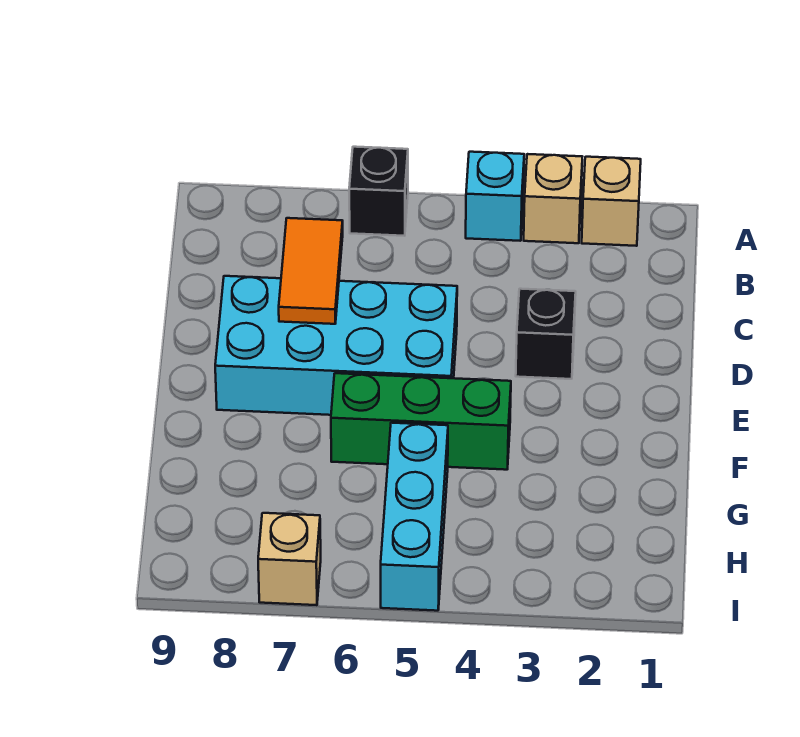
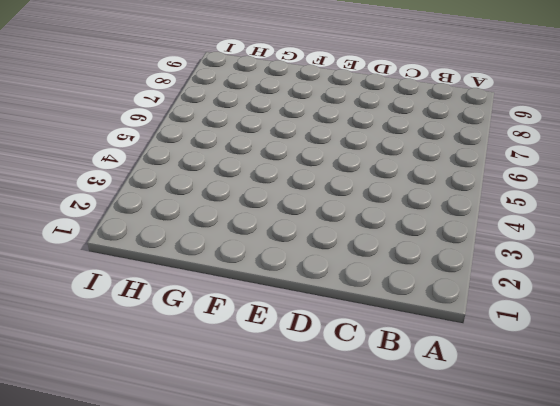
none -> tan brick A2 level 1
none -> tan brick A3 level 1

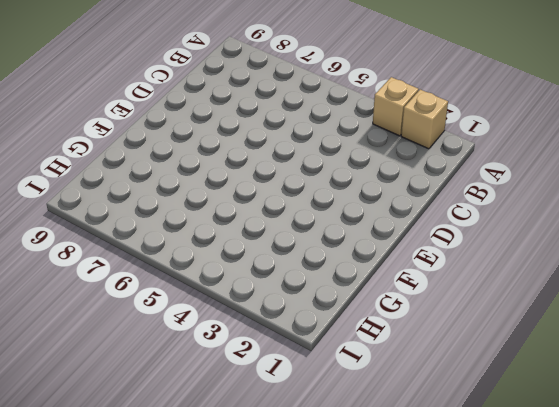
none -> cyan brick A4 level 1
none -> black brick A6 level 1

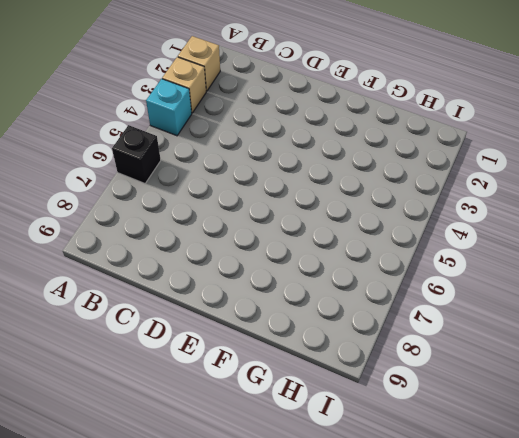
none -> black brick D3 level 1
none -> cyan brick D5:E8 level 1

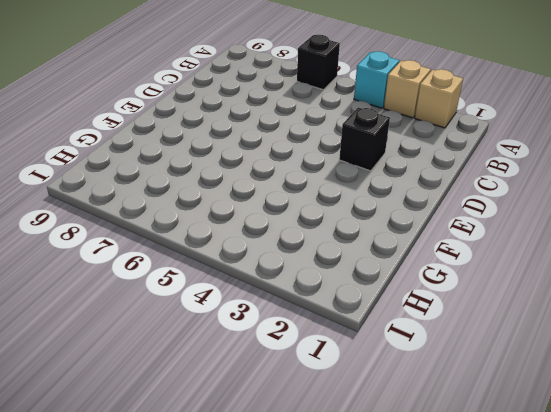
none -> cyan brick D5:E8 level 1
none -> green brick F4:F6 level 1

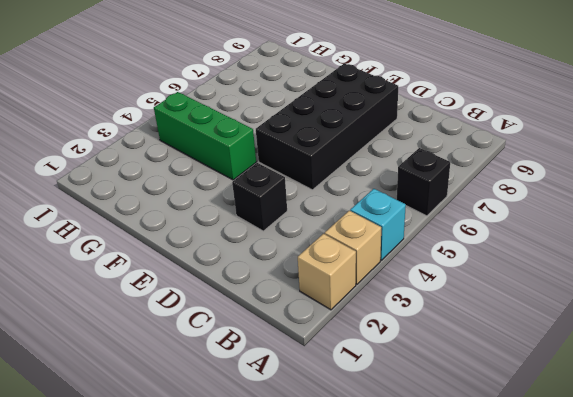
black brick D5:E8 level 1 -> cyan brick D5:E8 level 1
green brick F4:H4 level 1 -> green brick F4:F6 level 1
none -> cyan brick G5:I5 level 1
none -> tan brick I7 level 1

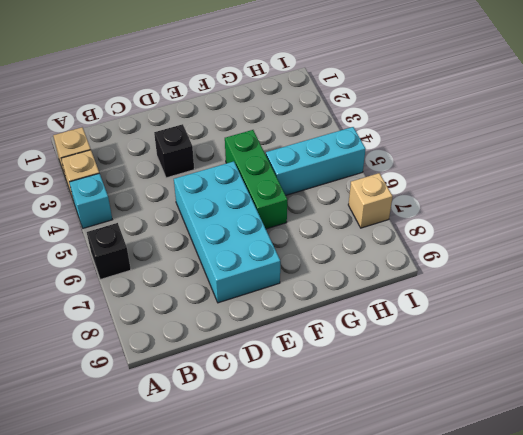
none -> orange tile C7:D7 level 2

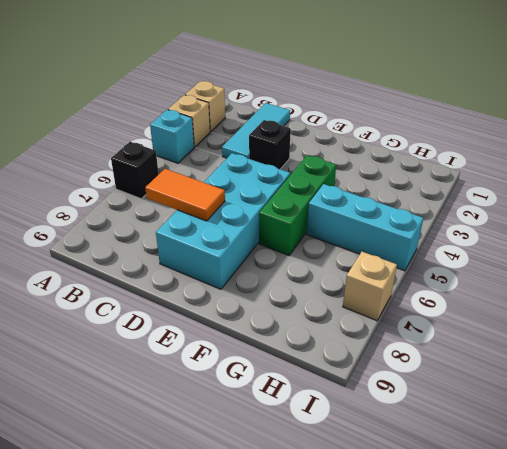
cyan tile C1:C3 level 1 -> none

